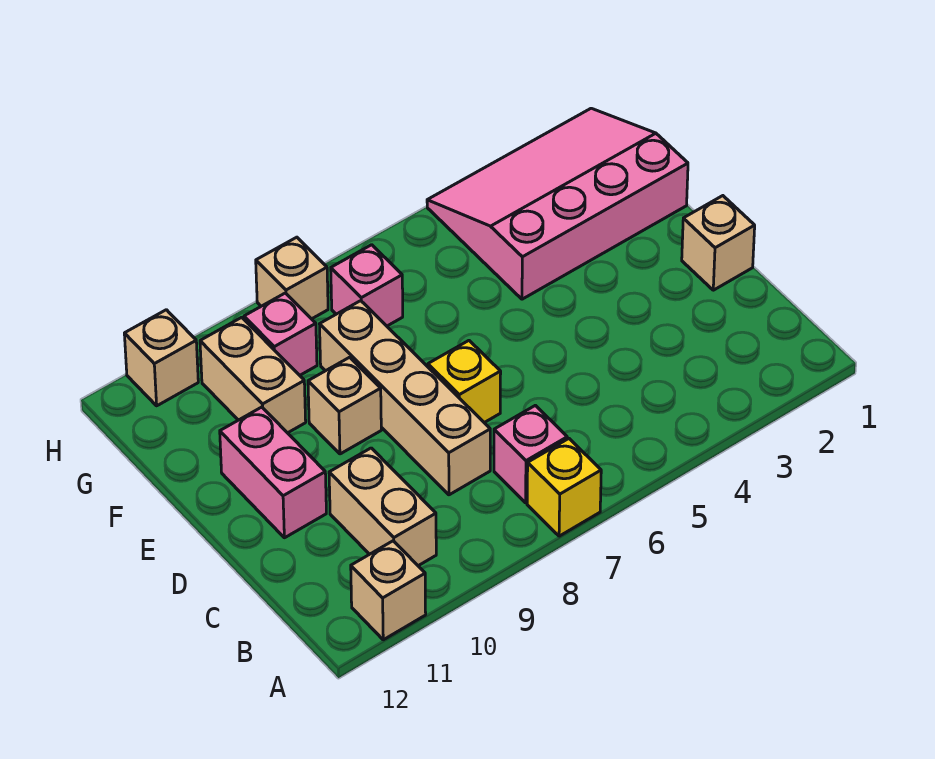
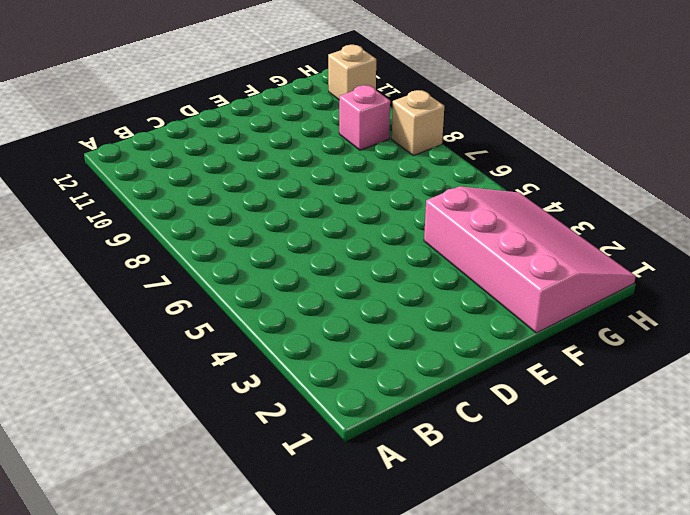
none -> yellow brick A7 level 1
none -> tan brick A11 level 1
none -> pink brick B7 level 1

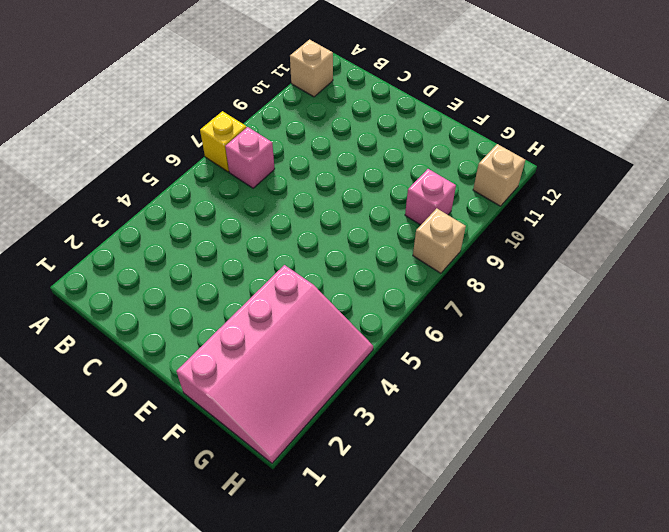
none -> tan brick B10:C10 level 1
none -> tan brick C8:F8 level 1
none -> tan brick D1 level 1

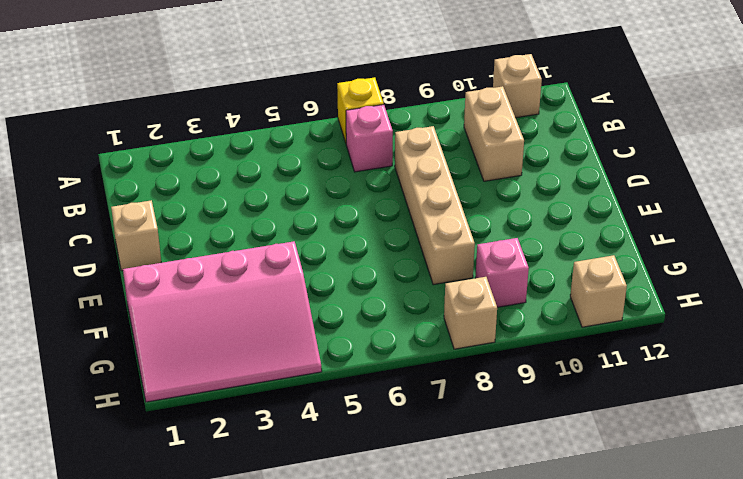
none -> yellow brick D7 level 1
none -> pink brick D11:E11 level 1
none -> tan brick E9 level 1

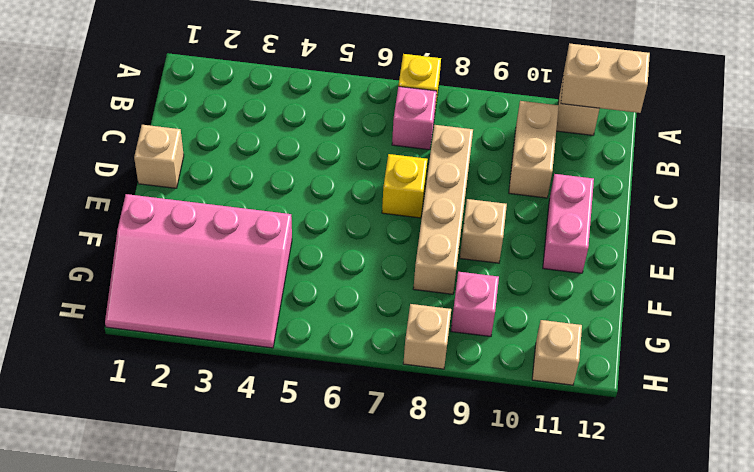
tan brick A11:A12 level 2 -> tan brick F10:G10 level 1
none -> pink brick G7 level 1

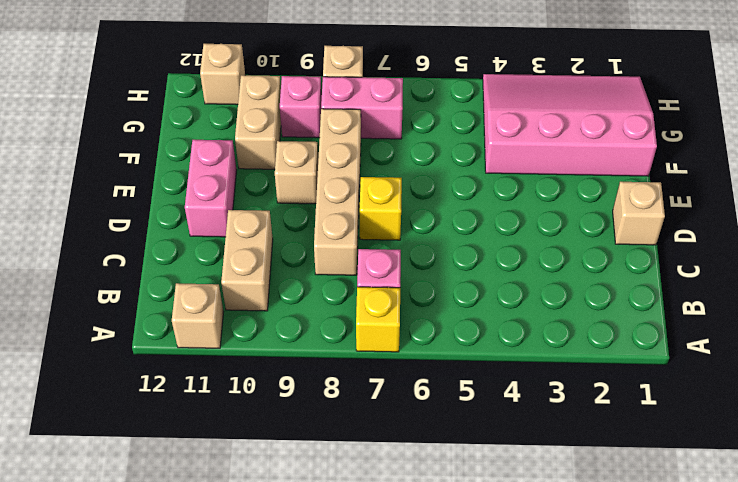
pink brick G7:G8 level 1 -> pink brick G7 level 1

